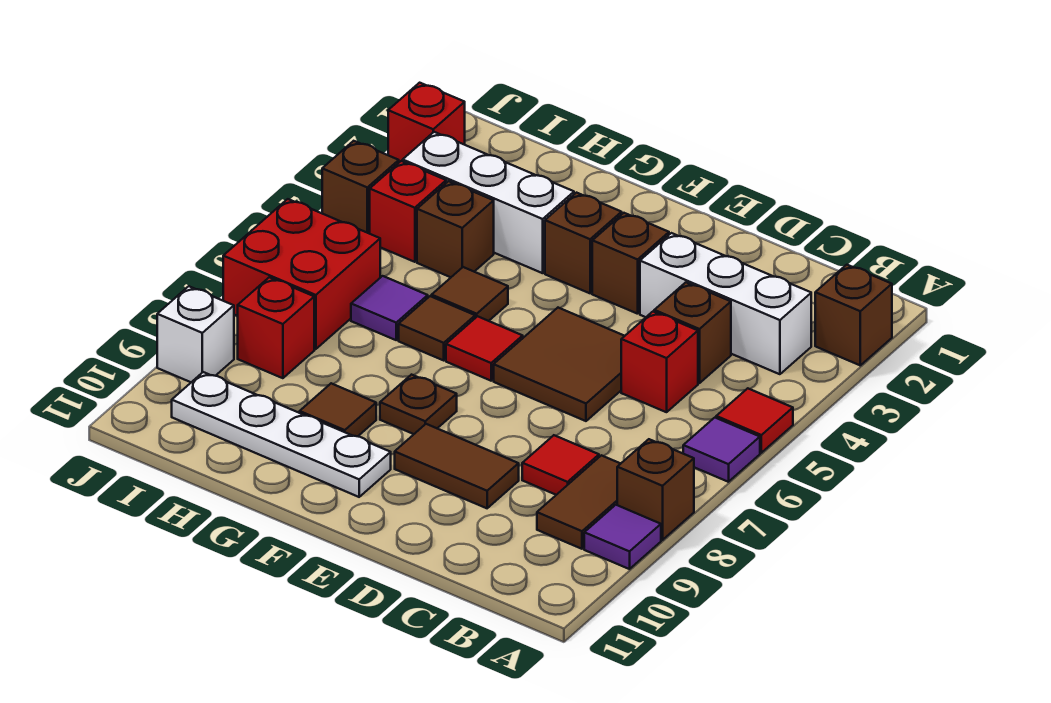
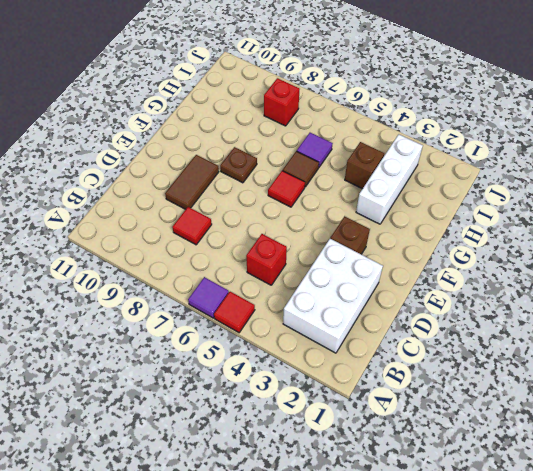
white brick B2:D3 level 1 -> white brick B3:D3 level 1
none -> brown brick A2 level 1
none -> brown brick A8 level 1
none -> purple tile A9 level 1

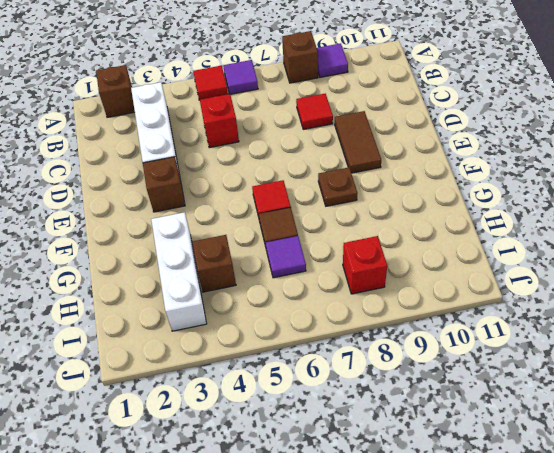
none -> brown tile B8:B9 level 1
none -> brown brick C4 level 1
none -> brown tile D5:E6 level 1

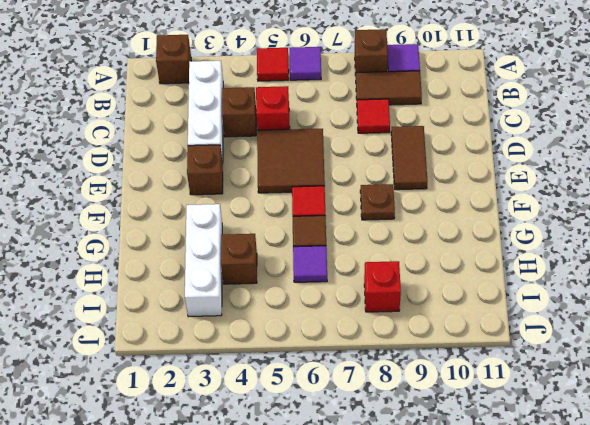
none -> brown brick F3 level 1
none -> white plate F10:I10 level 1
none -> brown tile G5 level 1

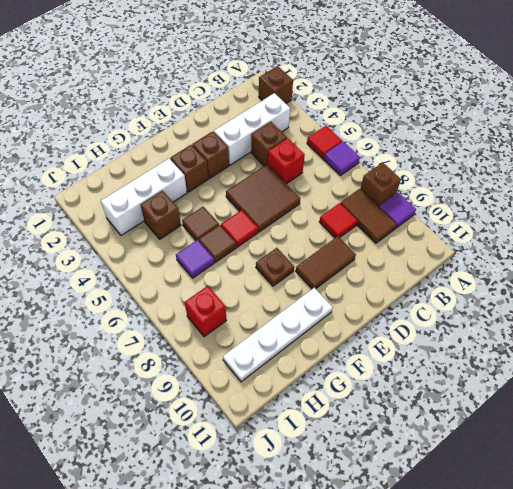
none -> brown tile G9 level 1
none -> red brick I4 level 1
none -> red brick I6:J7 level 1

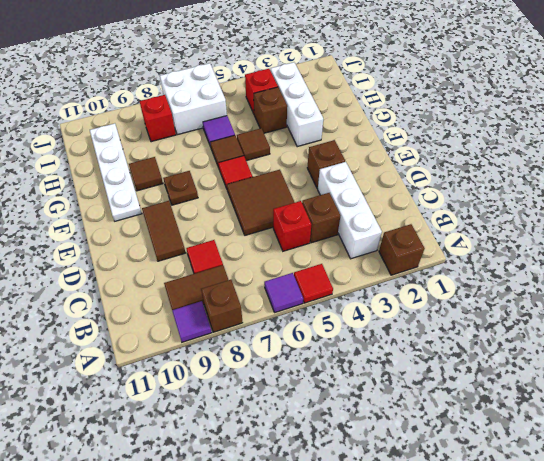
white brick I6:J7 level 1 -> red brick I6:J7 level 1
none -> brown brick F3 level 1
none -> red brick J2 level 1
none -> brown brick J4 level 1

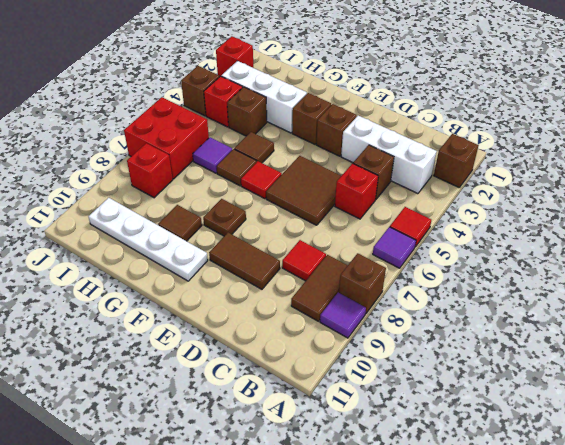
none -> white brick J9 level 1

